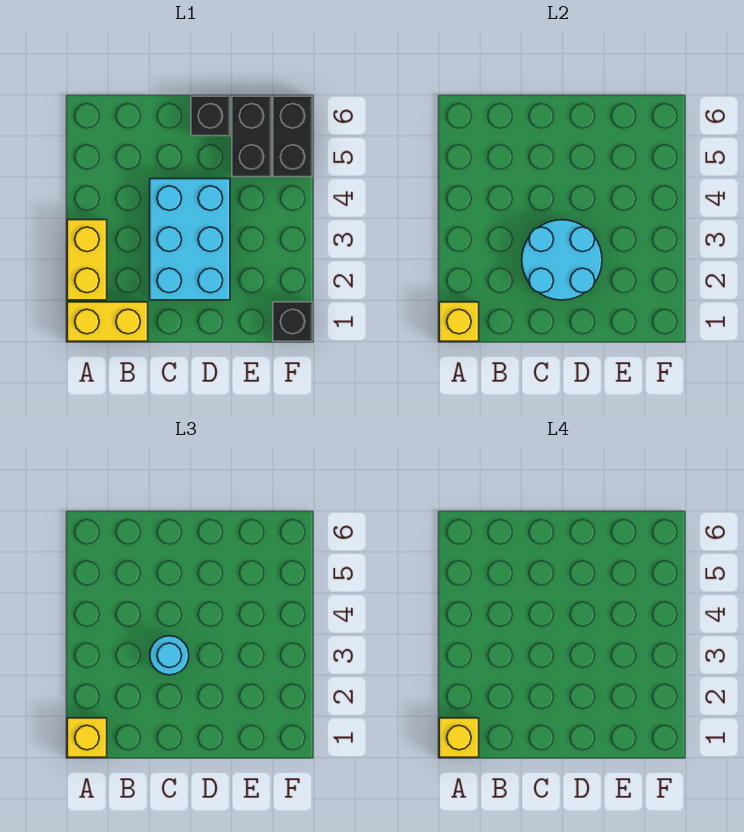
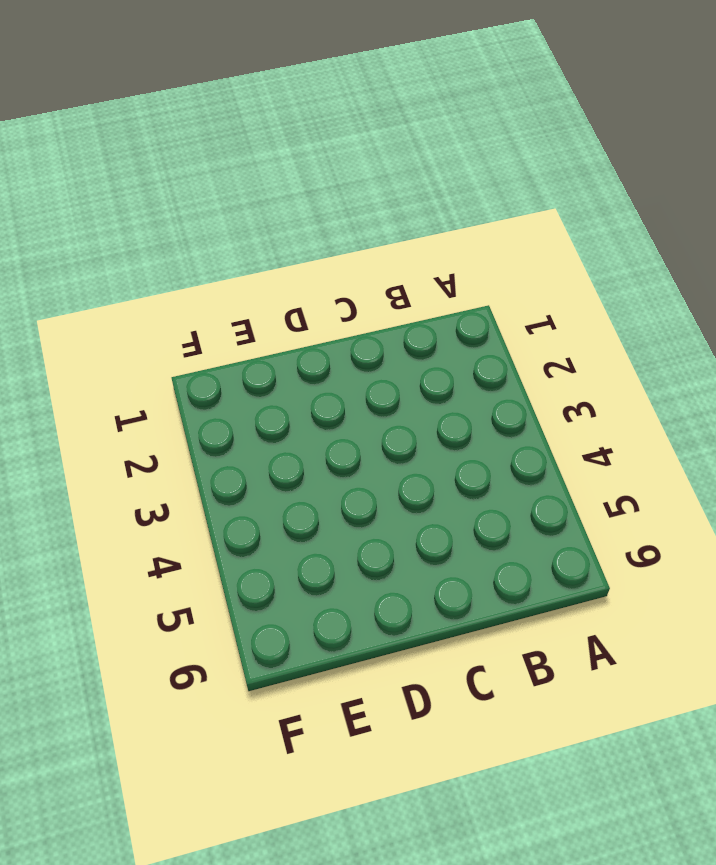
none -> yellow brick A1:B1 level 1
none -> yellow brick A2:A3 level 1
none -> cyan brick C2:D4 level 1

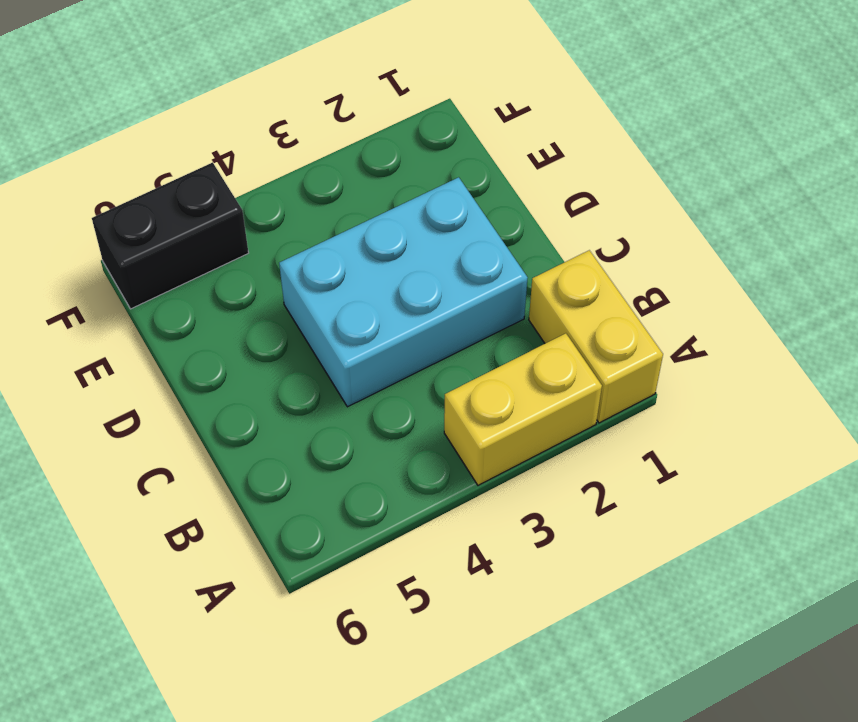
none -> black brick D6 level 1
none -> black brick E5:E6 level 1
none -> black brick F1 level 1

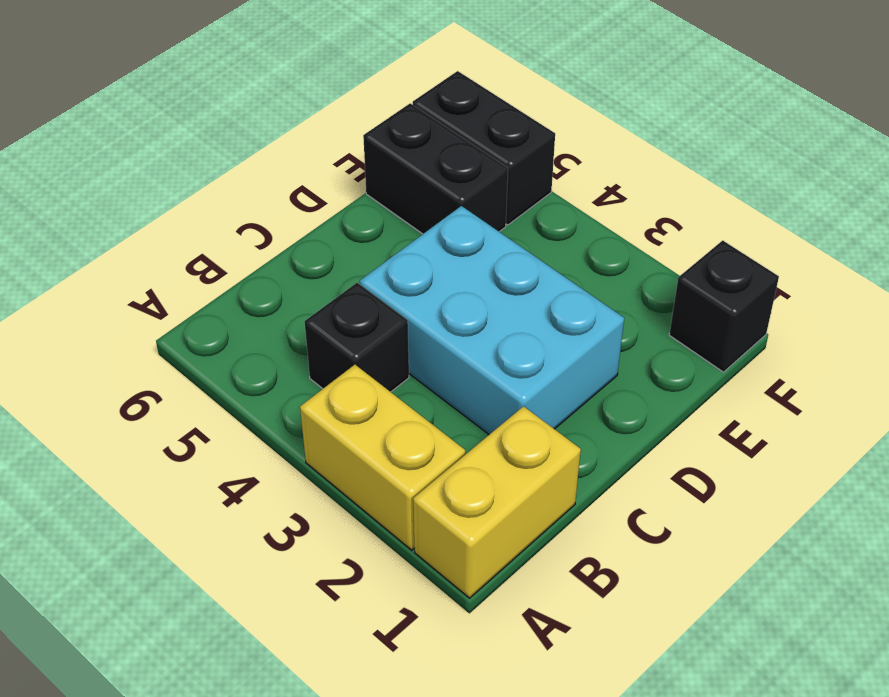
black brick B4 level 1 -> black brick D6 level 1
none -> yellow brick A1 level 2
none -> cyan round brick C2:D3 level 2
none -> yellow brick A1 level 3

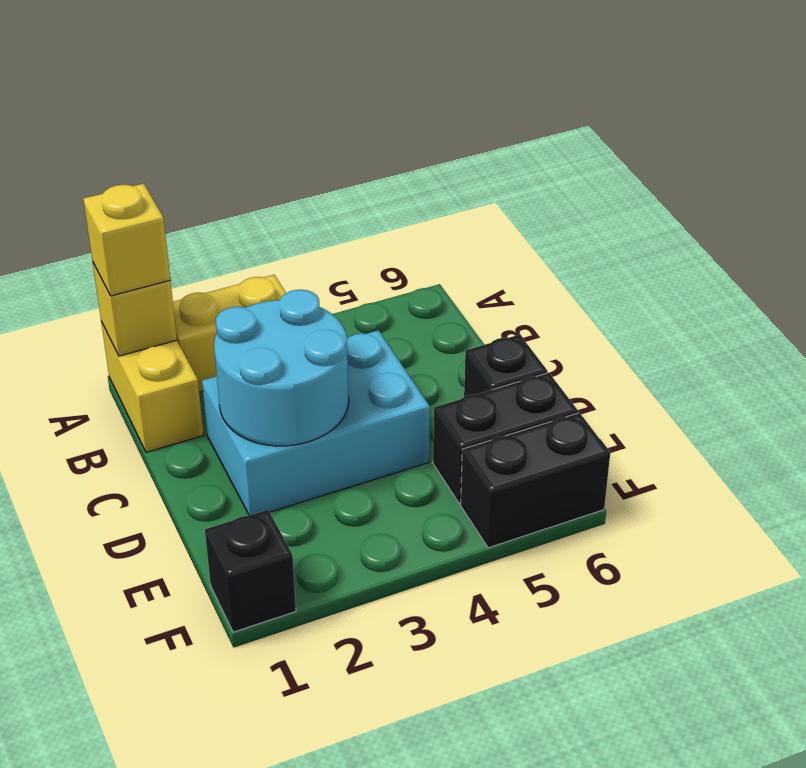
none -> cyan round brick C3 level 3
none -> yellow brick A1 level 4

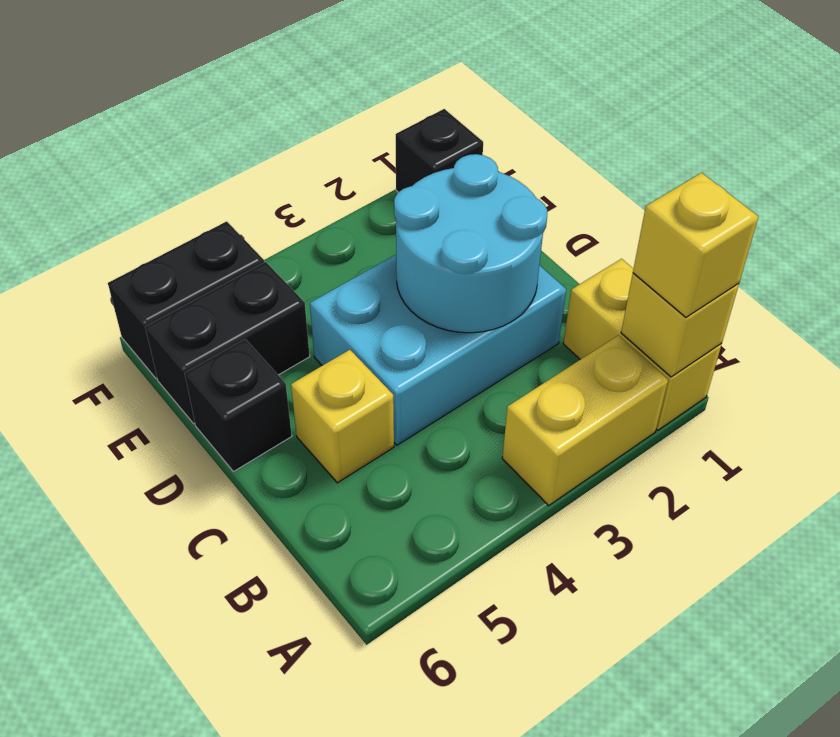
yellow brick C5 level 1 -> yellow brick A1 level 4
none -> cyan round brick C3 level 3

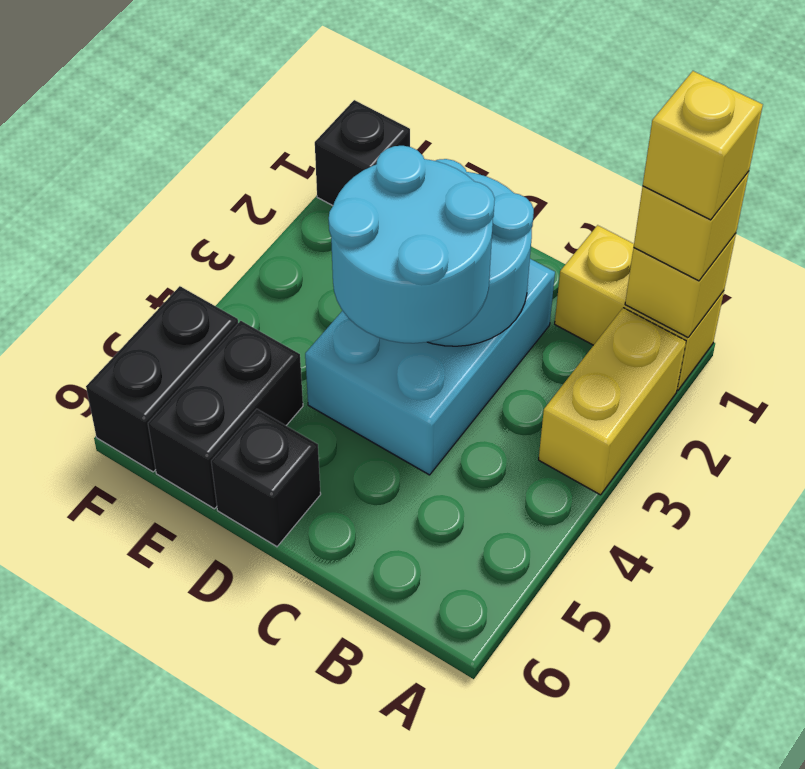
cyan round brick C3:D4 level 3 -> cyan round brick C3 level 3

